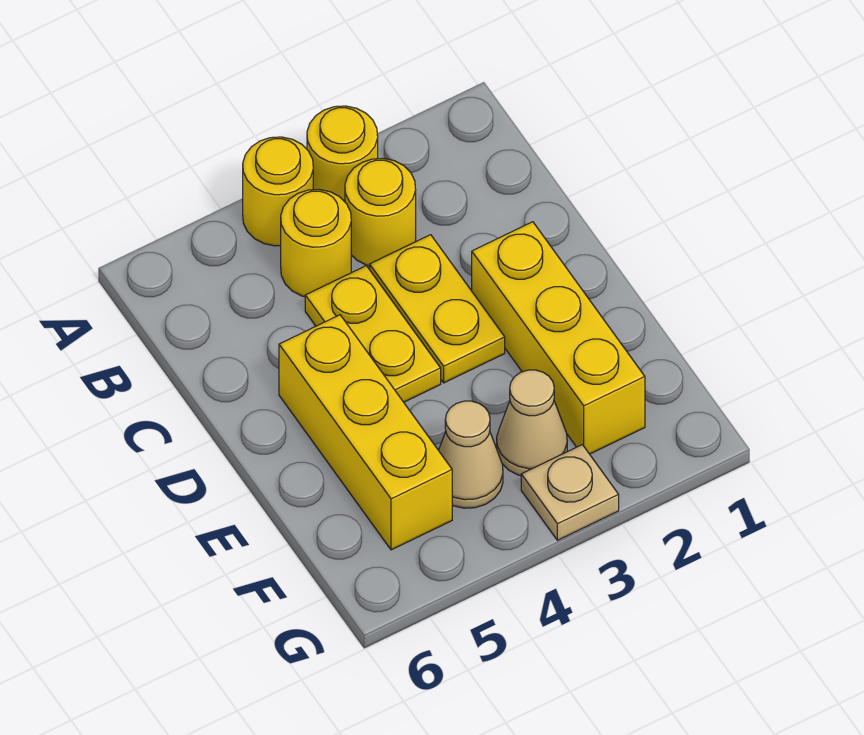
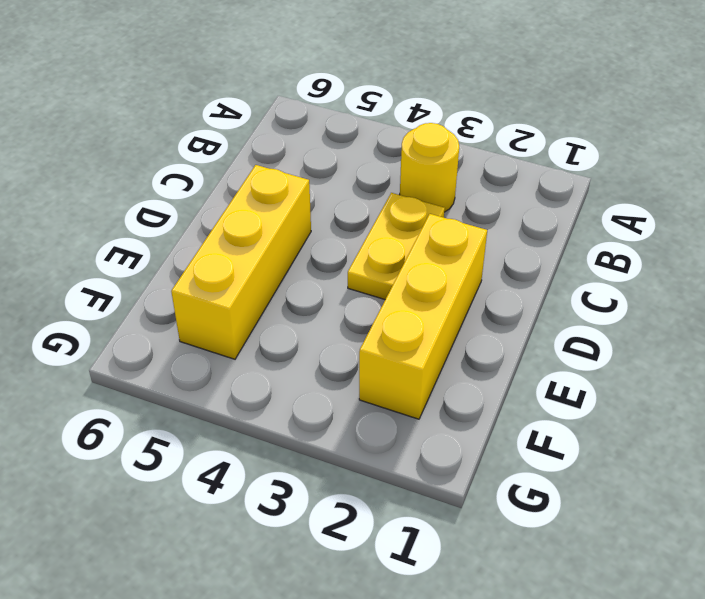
none -> yellow round brick A3 level 1
none -> yellow round brick A4 level 1

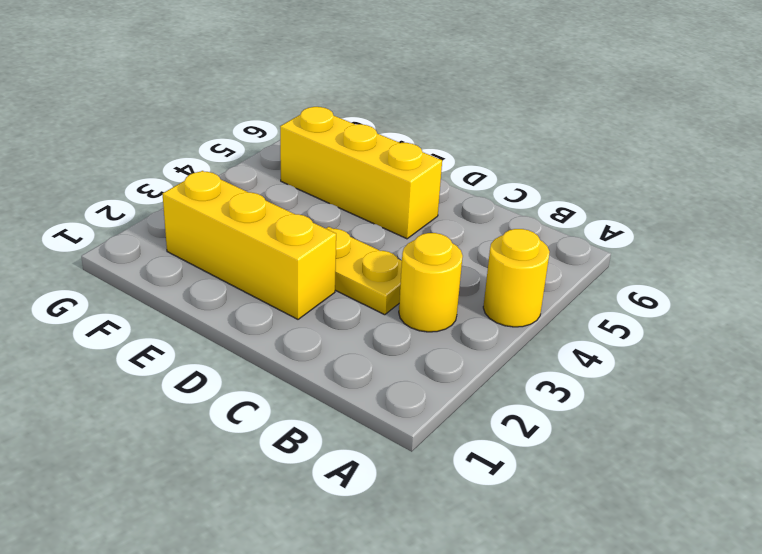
none -> yellow round brick A3 level 1
none -> yellow round brick B4 level 1

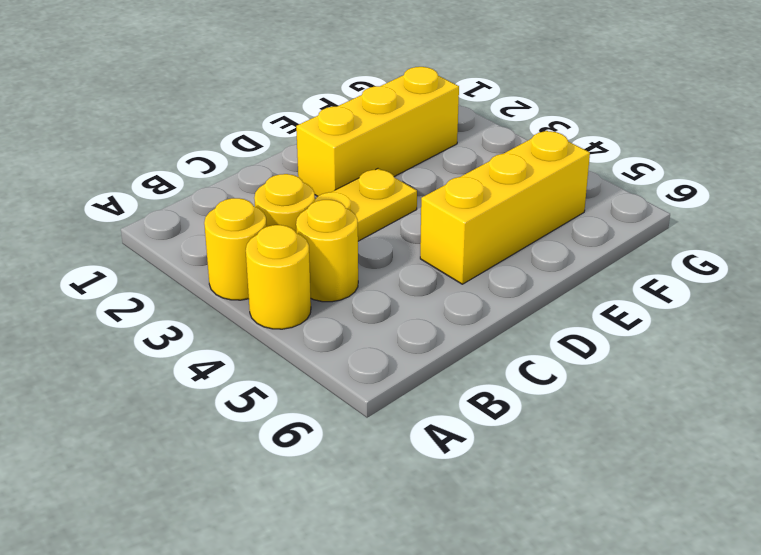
none -> yellow plate C4:D4 level 1
none -> tan cone F3 level 1

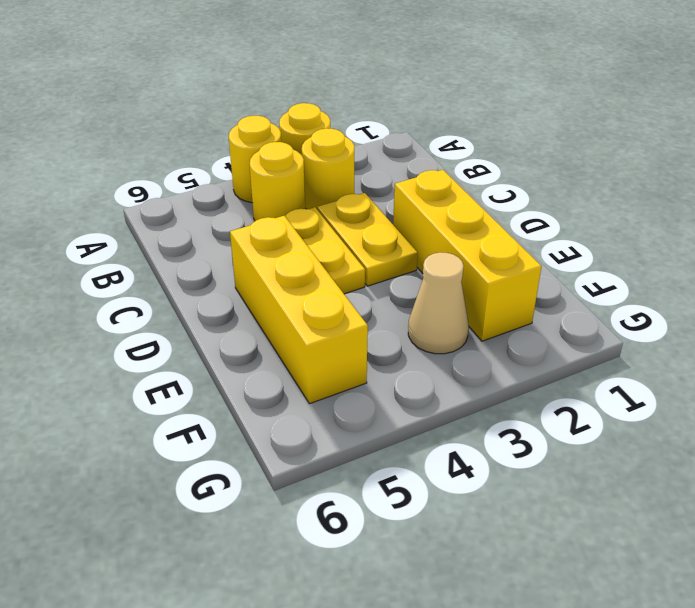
none -> tan cone F4 level 1
none -> tan plate G3 level 1

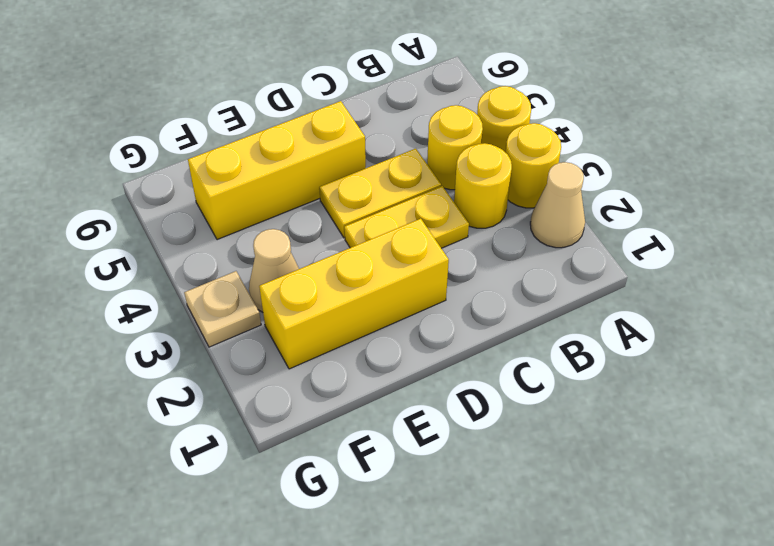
tan cone A2 level 1 -> tan cone F4 level 1

